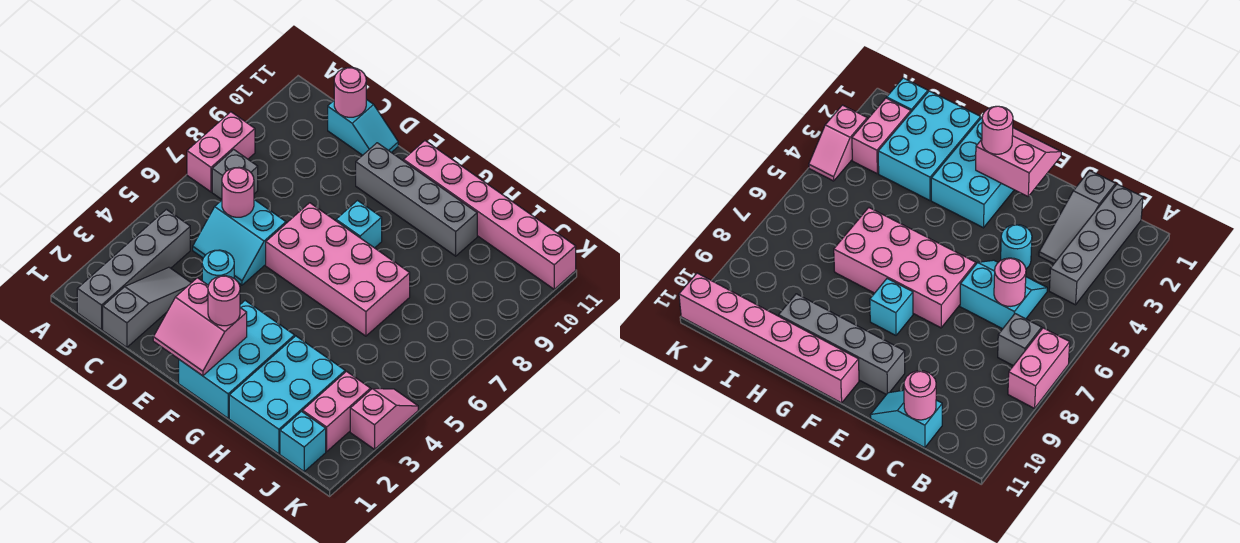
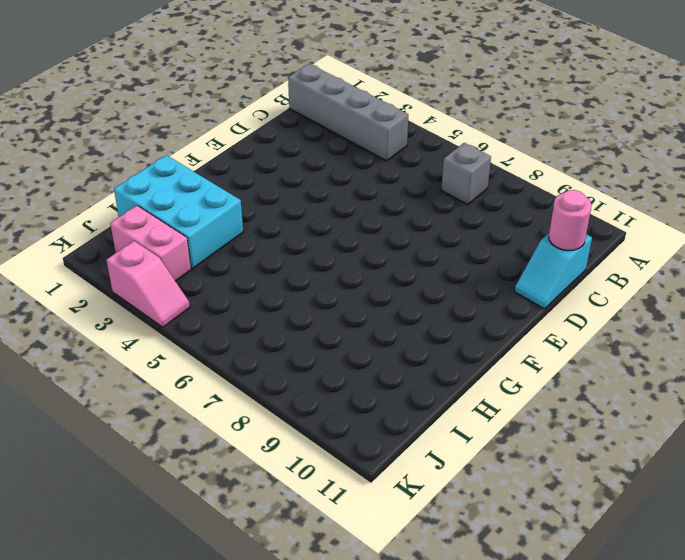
none -> pink brick A7:A8 level 1
none -> grey slope C1:C3 level 1 top 1
none -> cyan slope C5:D6 level 1 top 6

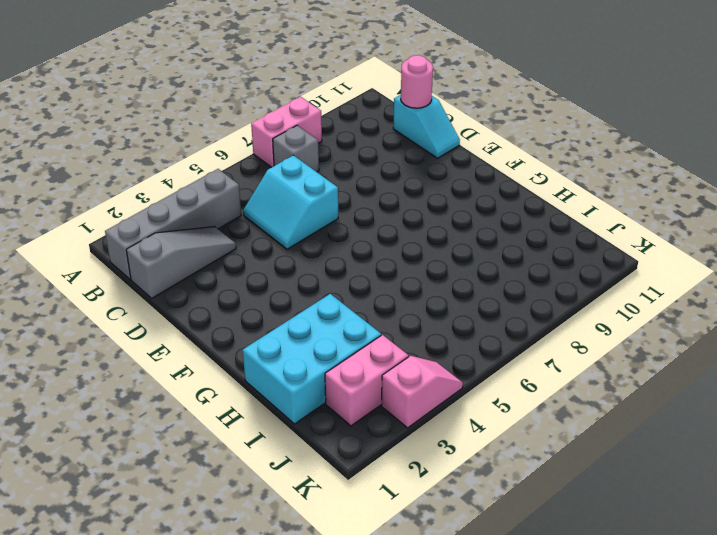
none -> cyan round brick D4 level 1
none -> pink brick E6:H7 level 1
none -> grey brick E10:H10 level 1

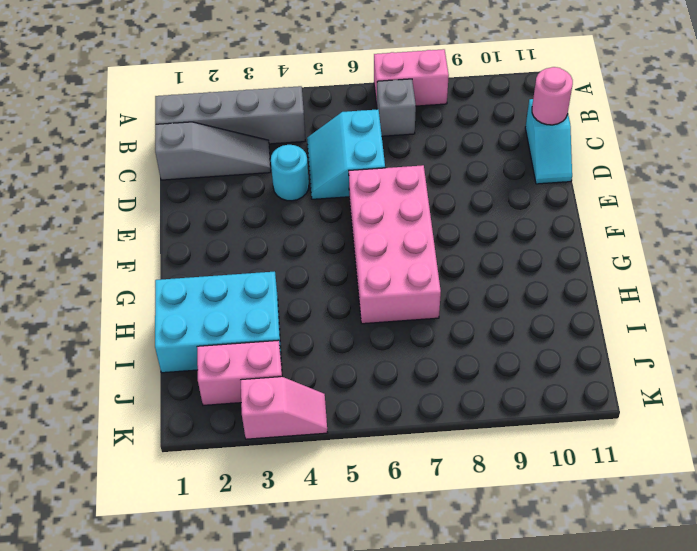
none -> grey brick E10:H10 level 1
none -> cyan brick F1:G3 level 1
none -> cyan brick F8 level 1

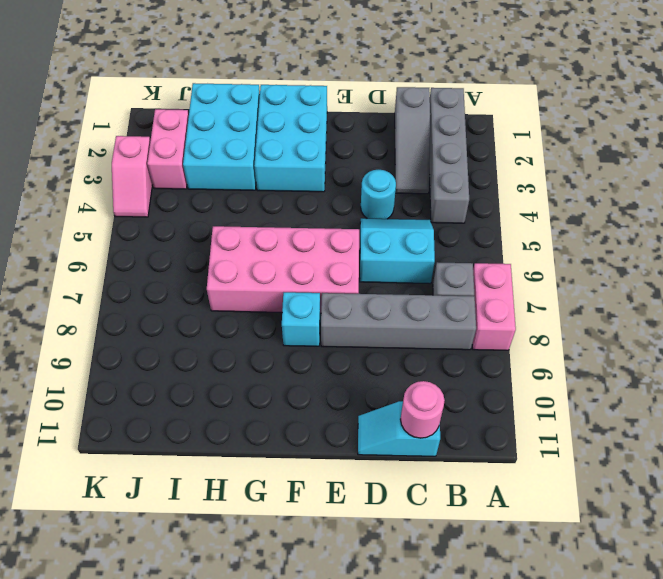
grey brick B8:E8 level 1 -> grey brick E10:H10 level 1
none -> pink brick F11:K11 level 1
none -> cyan brick J1 level 1
none -> pink round brick C6 level 2

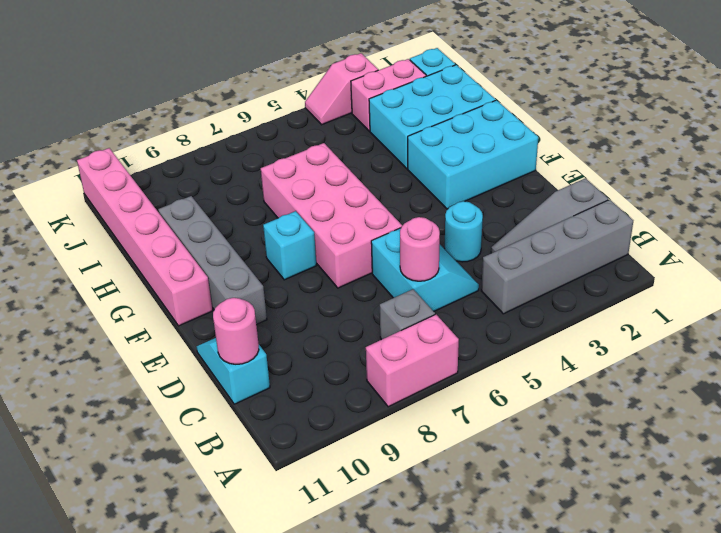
none -> pink slope E1:F2 level 2 top 2
none -> pink round brick F2 level 3

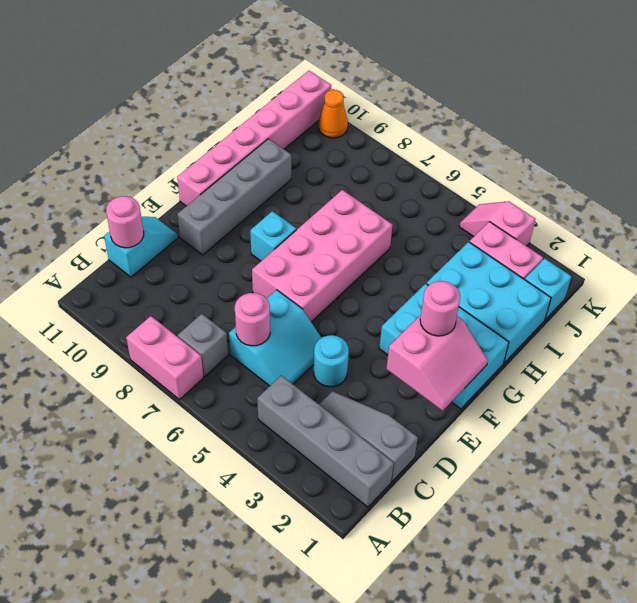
orange cone K10 level 1 -> none

